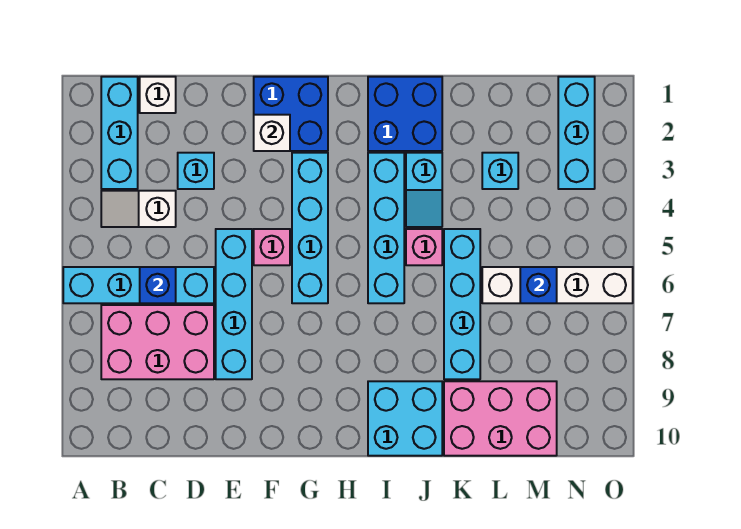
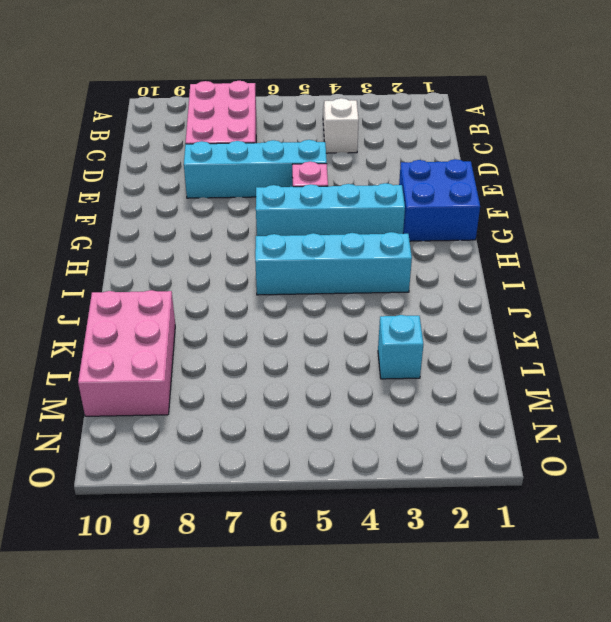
none -> cyan brick A6:D6 level 1
none -> cyan brick B1:B3 level 1
none -> white brick C1 level 1

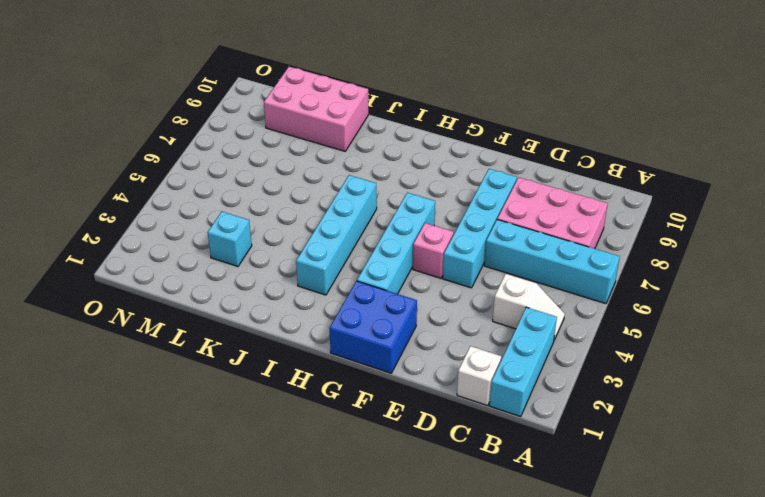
none -> cyan brick D3 level 1
none -> blue brick I1:J2 level 1
none -> cyan brick I9:J10 level 1

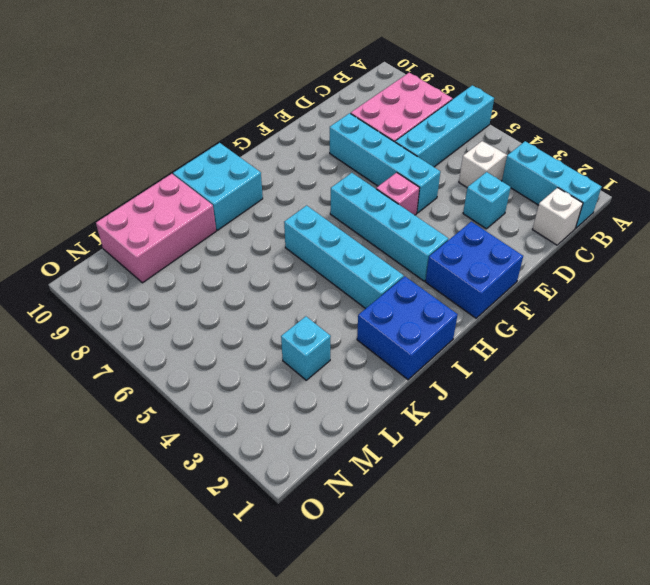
none -> cyan slope J3:J4 level 1 top 3
none -> pink brick J5 level 1
none -> cyan brick K5:K8 level 1

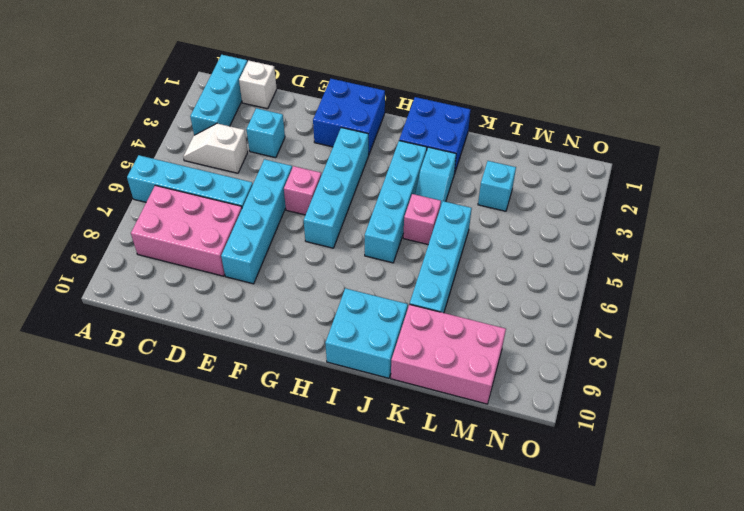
none -> white brick L6:O6 level 1
none -> cyan brick N1:N3 level 1
none -> blue brick C6 level 2

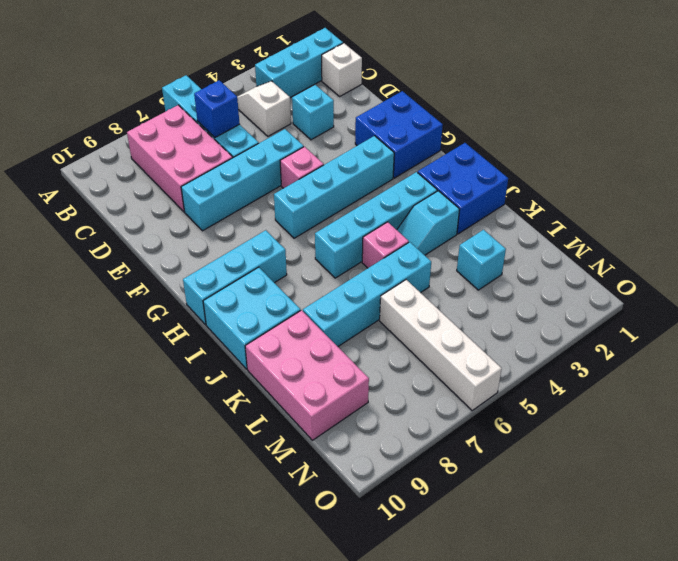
cyan brick H8:H10 level 1 -> cyan brick N1:N3 level 1
none -> white brick F2 level 2
none -> blue brick M6 level 2

